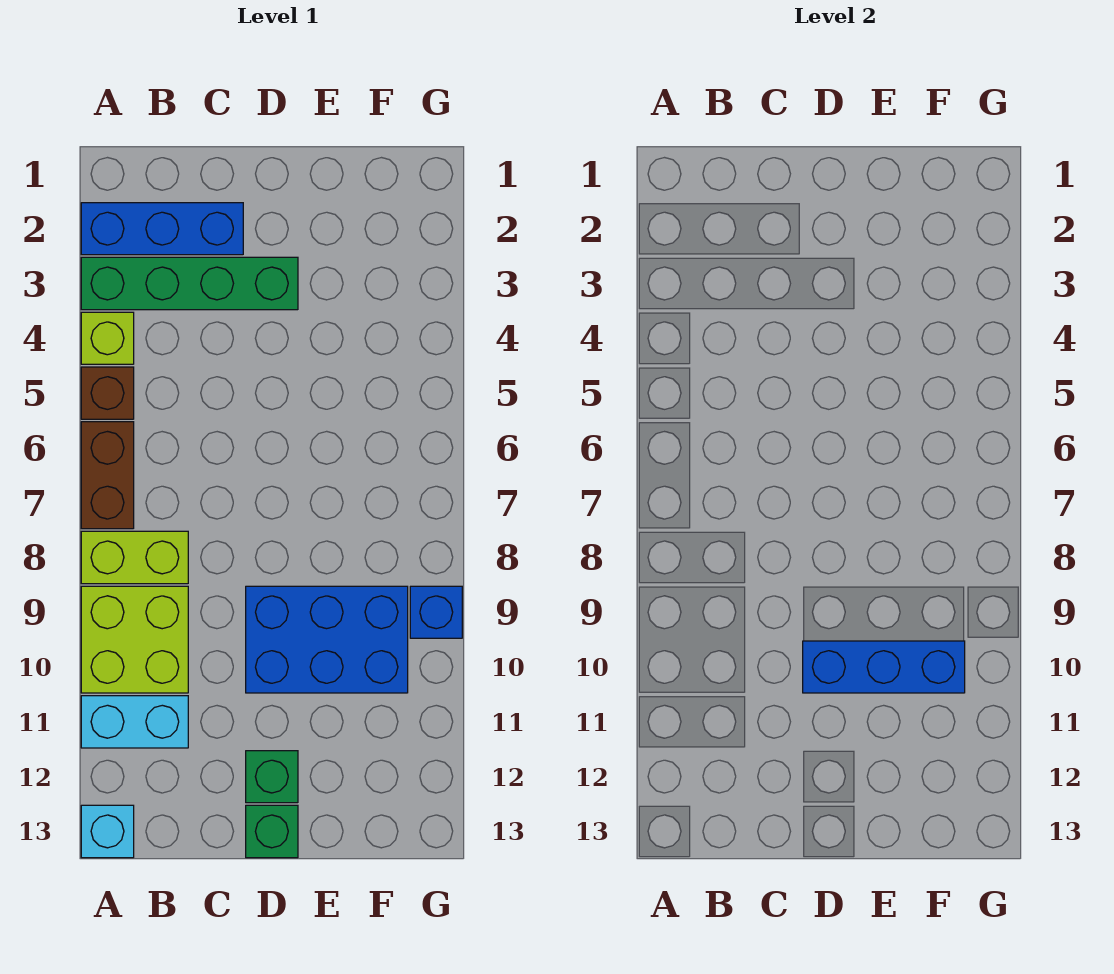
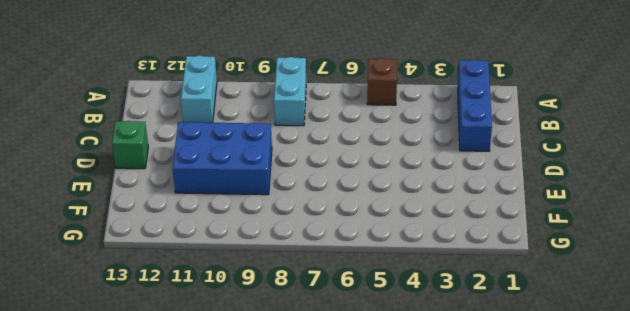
cyan brick A8:B8 level 1 -> lime brick A8:B8 level 1
blue brick D9:E11 level 1 -> blue brick D9:F10 level 1
none -> green brick A3:D3 level 1
none -> lime brick A4 level 1
none -> brown brick A6:A7 level 1

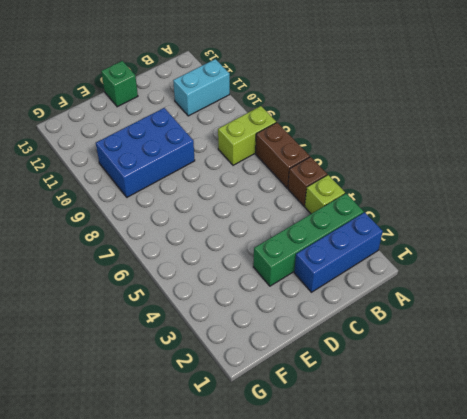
none -> lime brick A9:B10 level 1
none -> cyan brick A13 level 1
none -> green brick D12 level 1

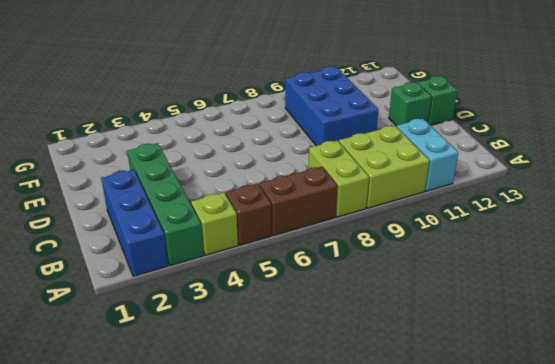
none -> cyan brick A13 level 1
none -> blue brick G9 level 1
none -> blue brick D10:F10 level 2

